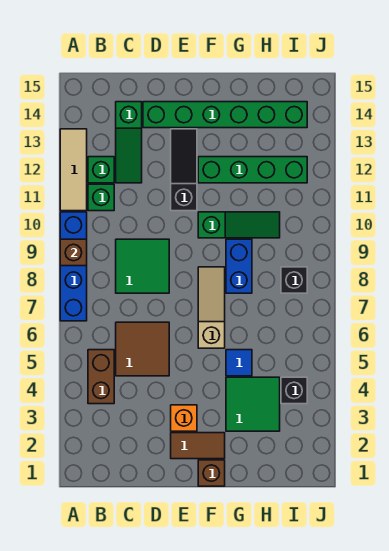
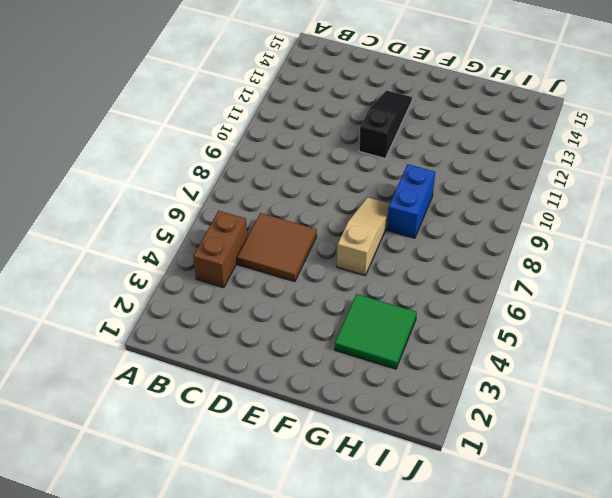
none -> blue brick A7:A10 level 1
none -> tan tile A11:A13 level 1
none -> green brick B11 level 1

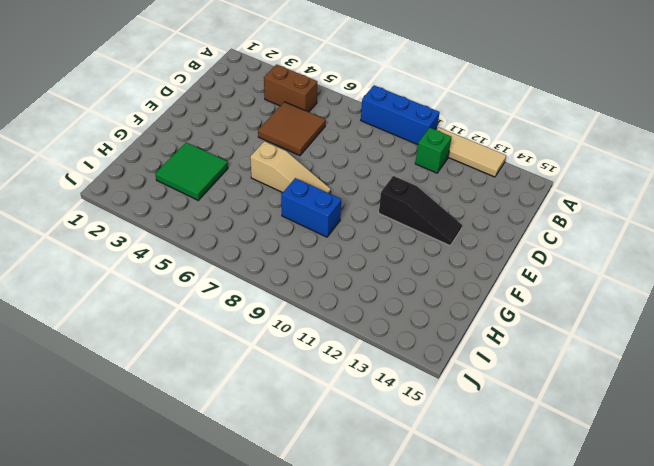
blue brick A8:A10 level 1 -> blue brick A7:A10 level 1
none -> green brick B12 level 1
none -> green tile C8:D9 level 1
none -> green slope C12:C14 level 1 top 14

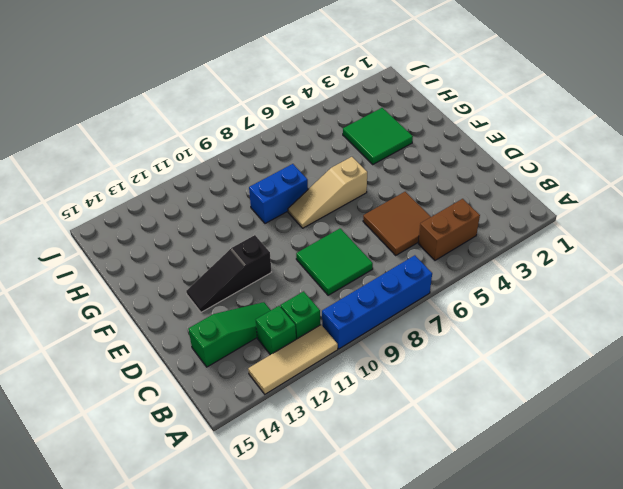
none -> green brick D14:I14 level 1
none -> brown tile E2:F2 level 1
none -> orange brick E3 level 1

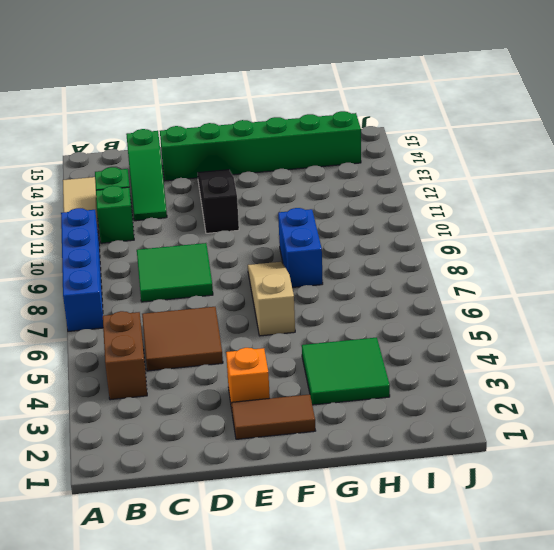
none -> brown brick F1 level 1
none -> green slope F10:H10 level 1 top F
none -> green brick F12:I12 level 1

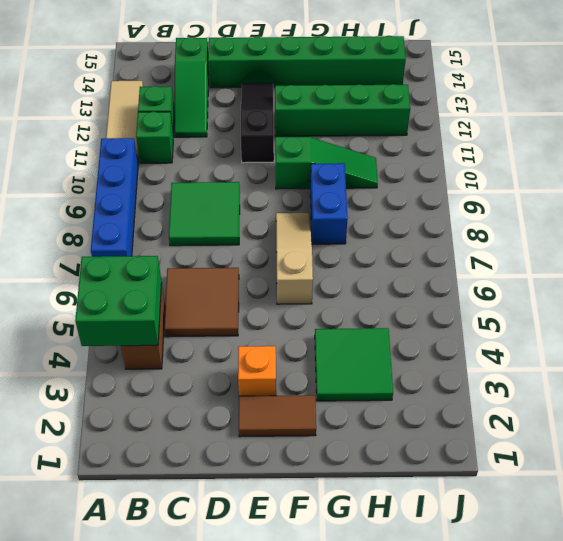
green brick A4:B5 level 2 -> none
none -> brown brick F1 level 1
none -> blue tile G5 level 1
none -> black brick I4 level 1

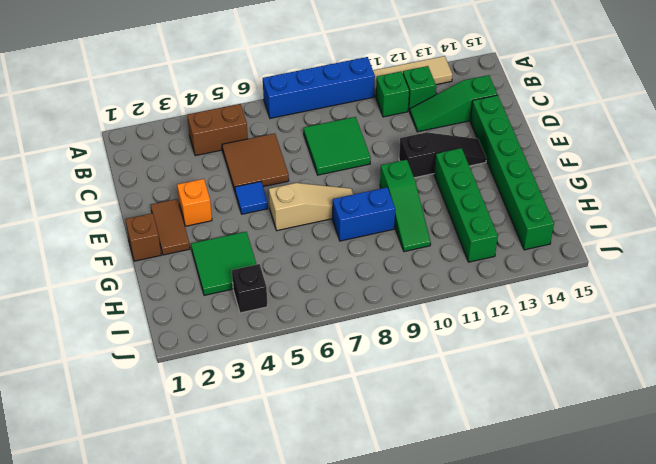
blue tile E5 level 1 -> blue tile G5 level 1
none -> black brick I8 level 1
none -> brown brick A9 level 2

